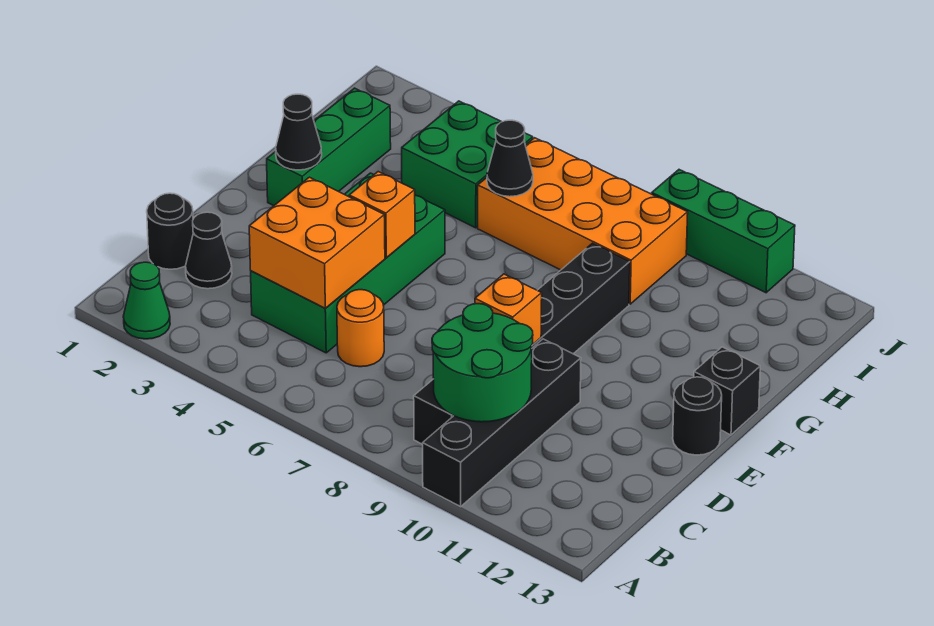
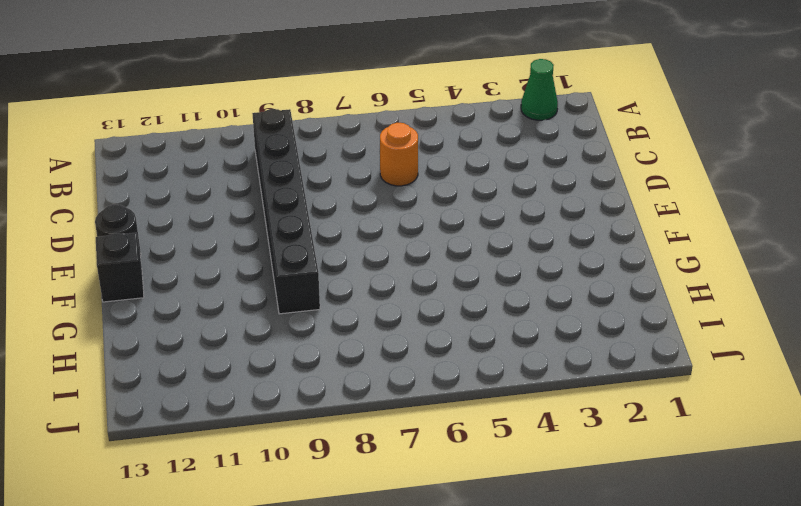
none -> black brick A10:D10 level 1
none -> black round brick C1 level 1
none -> black cone C2 level 1

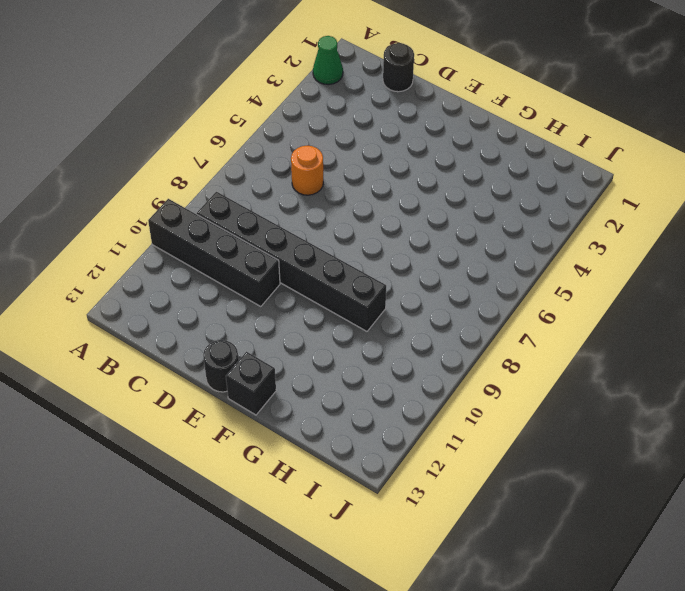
none -> black cone C2 level 1
none -> green brick C4:F5 level 1
none -> green brick F2:H2 level 1

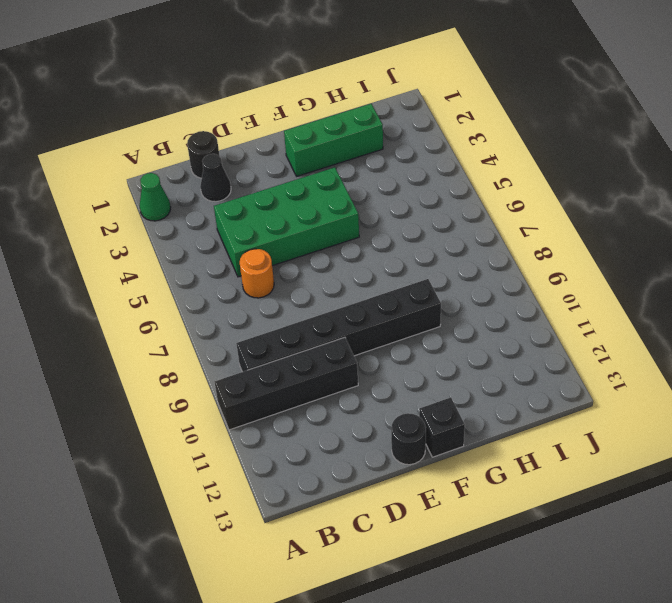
none -> green brick H4:I5 level 1
none -> orange brick H6:I9 level 1
none -> green brick J9:J11 level 1

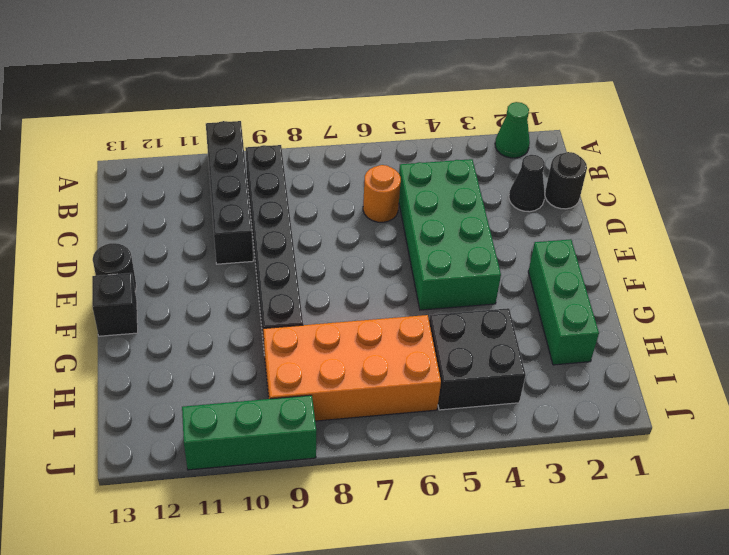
black brick H4:I5 level 1 -> green brick H4:I5 level 1
none -> green round brick B9:C10 level 2
none -> orange brick C4:D5 level 2
none -> orange brick D9 level 2

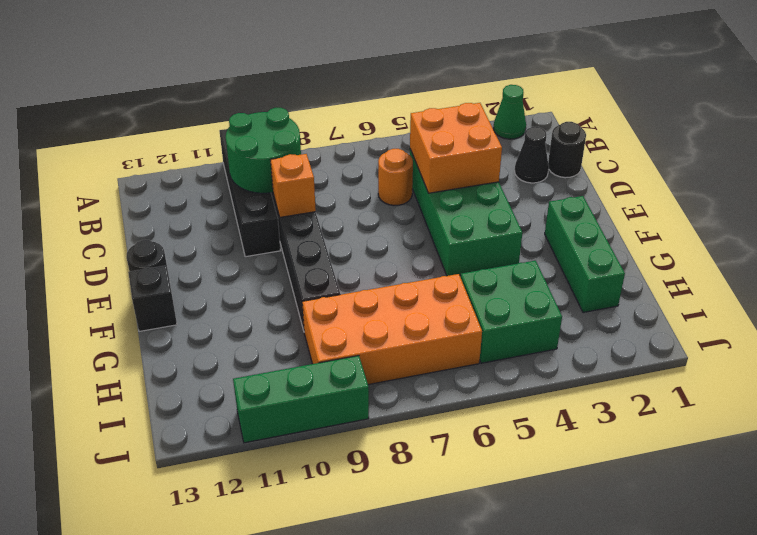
none -> orange brick E5 level 2
none -> black cone F2 level 2
none -> black cone H6 level 2

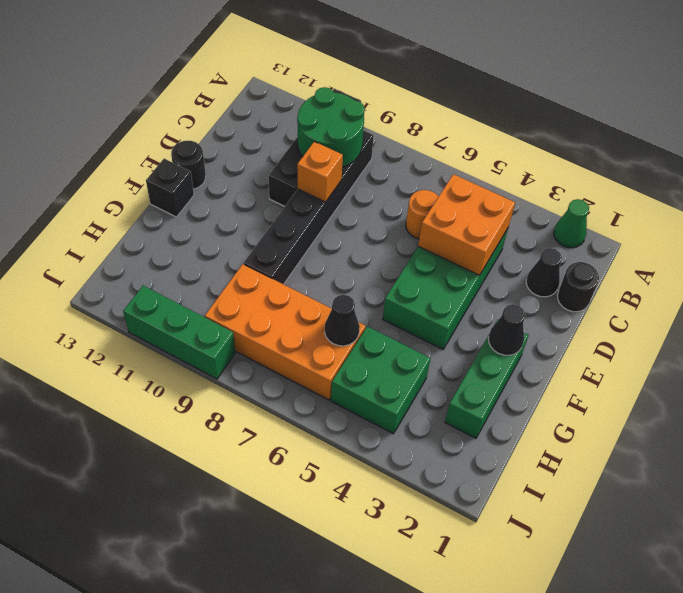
none -> orange brick E5 level 2

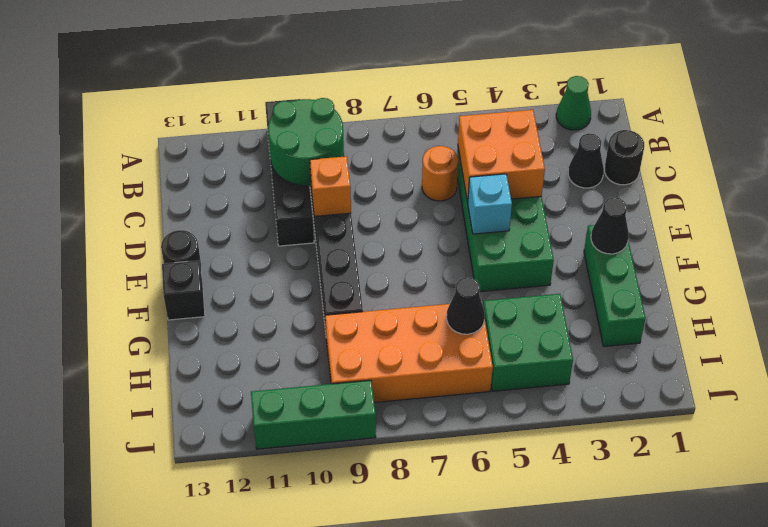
cyan brick E5 level 2 -> orange brick E5 level 2

